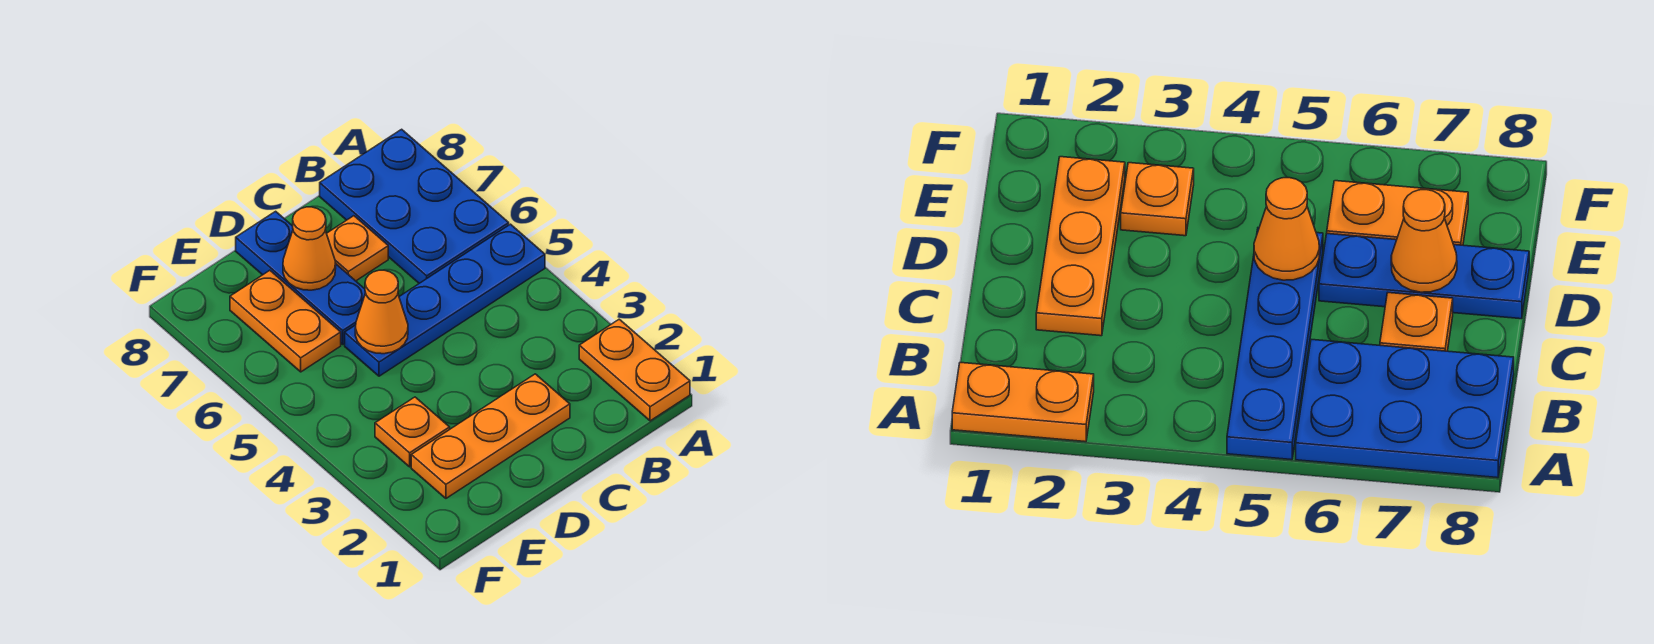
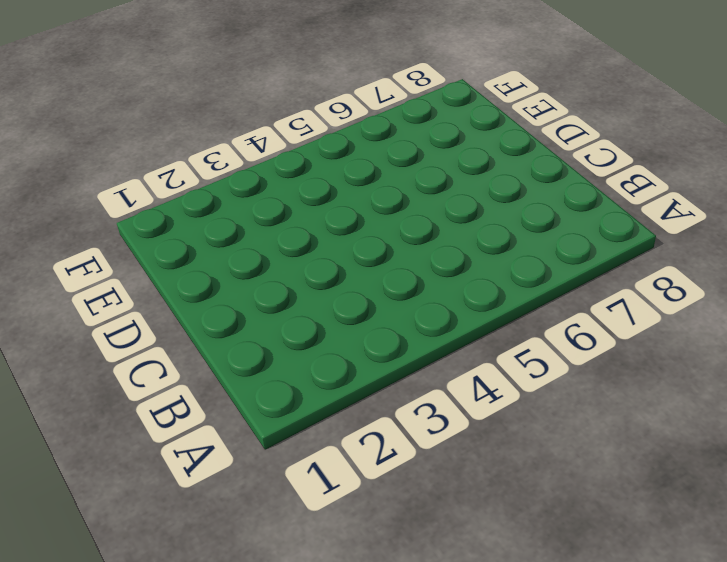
none -> orange plate A1:A2 level 1
none -> blue plate A5:D5 level 1

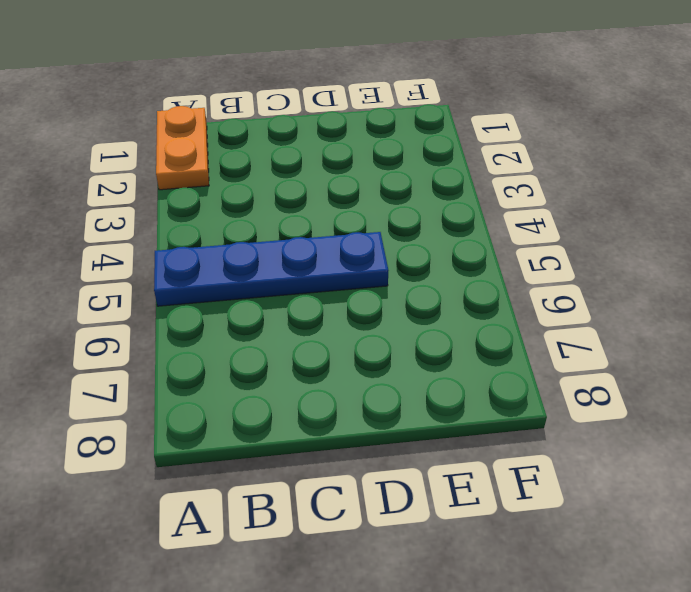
none -> blue plate A6:B8 level 1
none -> orange plate C2:E2 level 1

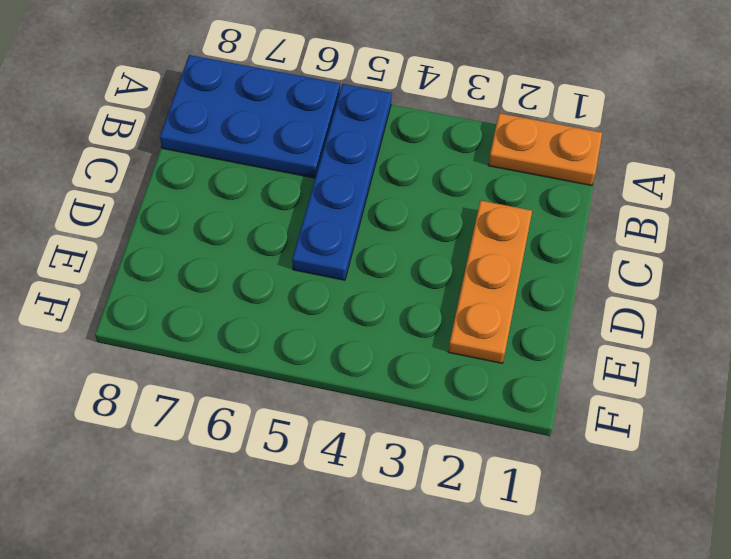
none -> orange plate C7 level 1
none -> blue plate D6:D8 level 1

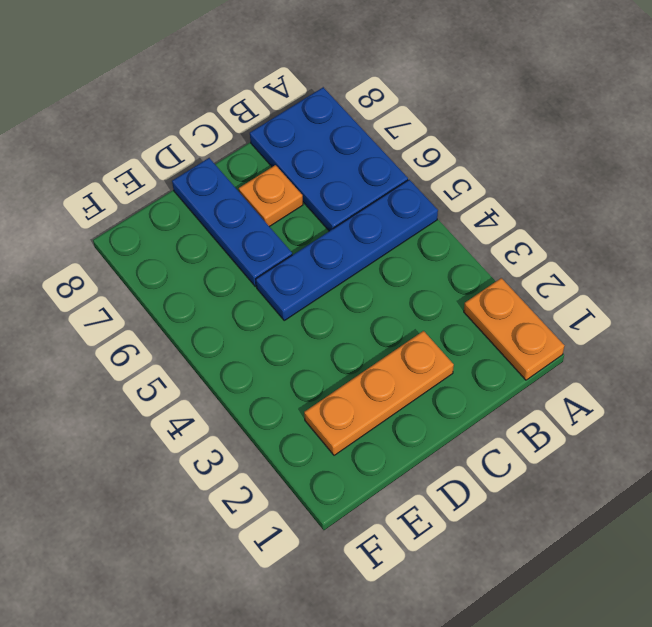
none -> orange plate E3 level 1
none -> orange plate E6:E7 level 1

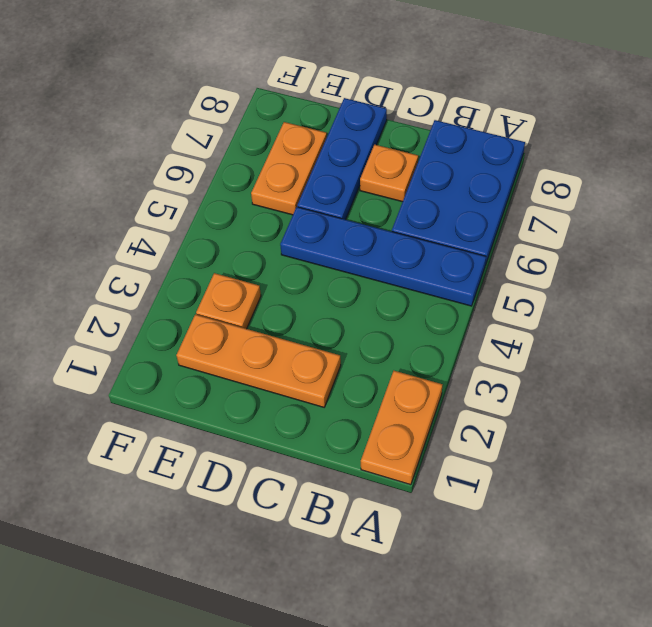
none -> orange cone D5 level 2
none -> orange cone D7 level 2

